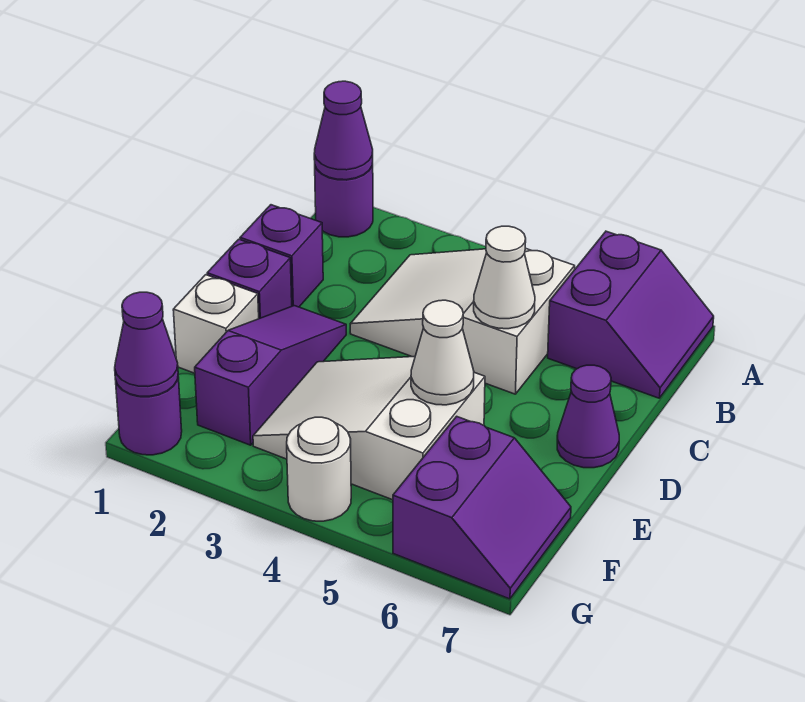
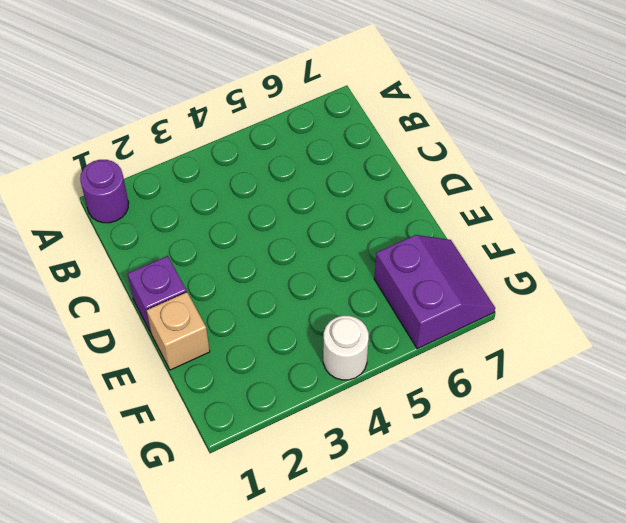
tan brick E1 level 1 -> white brick E1 level 1
none -> purple slope A6:B7 level 1 top 6
none -> white slope B3:C5 level 1 top 5
none -> purple brick C1 level 1

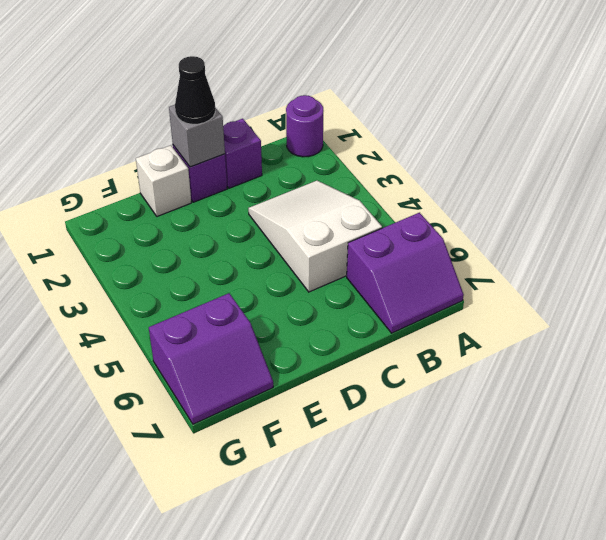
grey brick D1 level 2 -> none
black cone D1 level 3 -> none
none -> purple slope D2:F2 level 1 top F
none -> purple cone D7 level 1
none -> white slope E3:F5 level 1 top 5

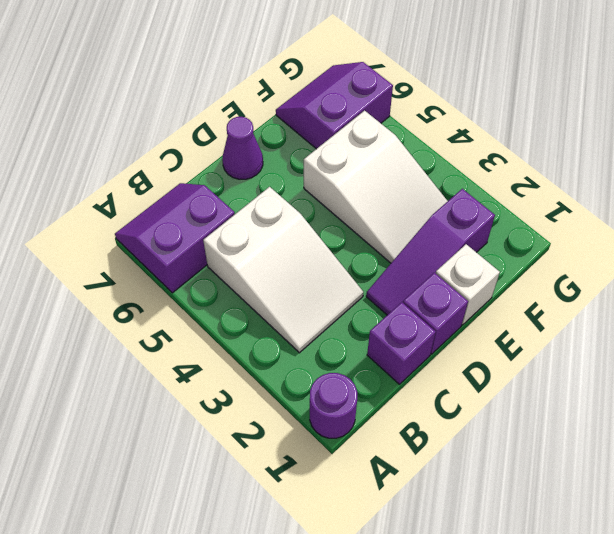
none -> purple round brick G1 level 1
none -> white round brick G4 level 1
none -> purple cone A1 level 2

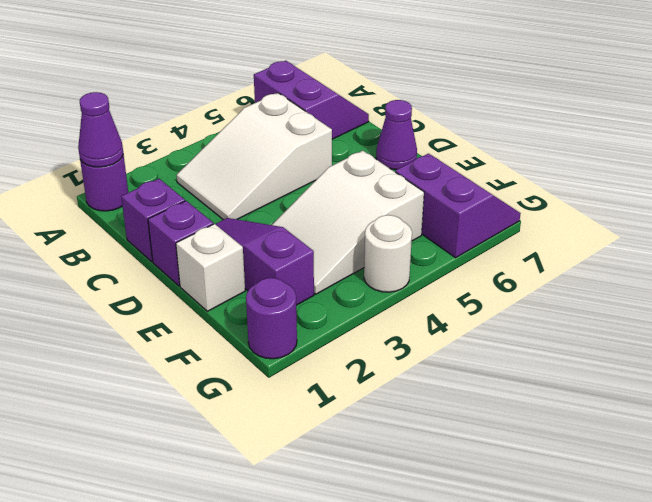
none -> white cone C5 level 2
none -> white cone E5 level 2
none -> purple cone G1 level 2

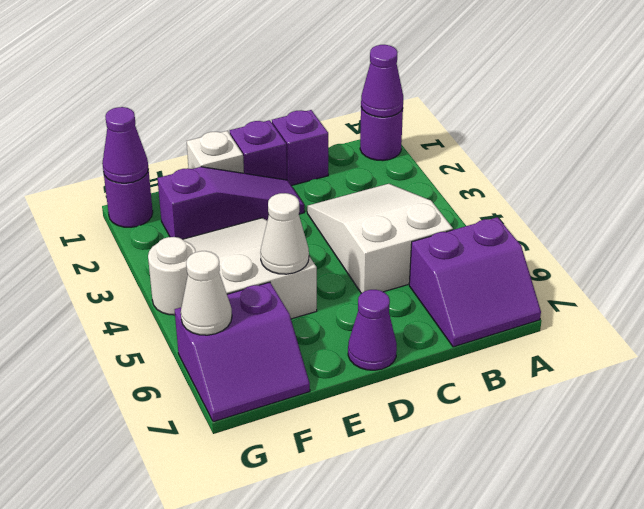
white cone G6 level 2 -> white cone C5 level 2

